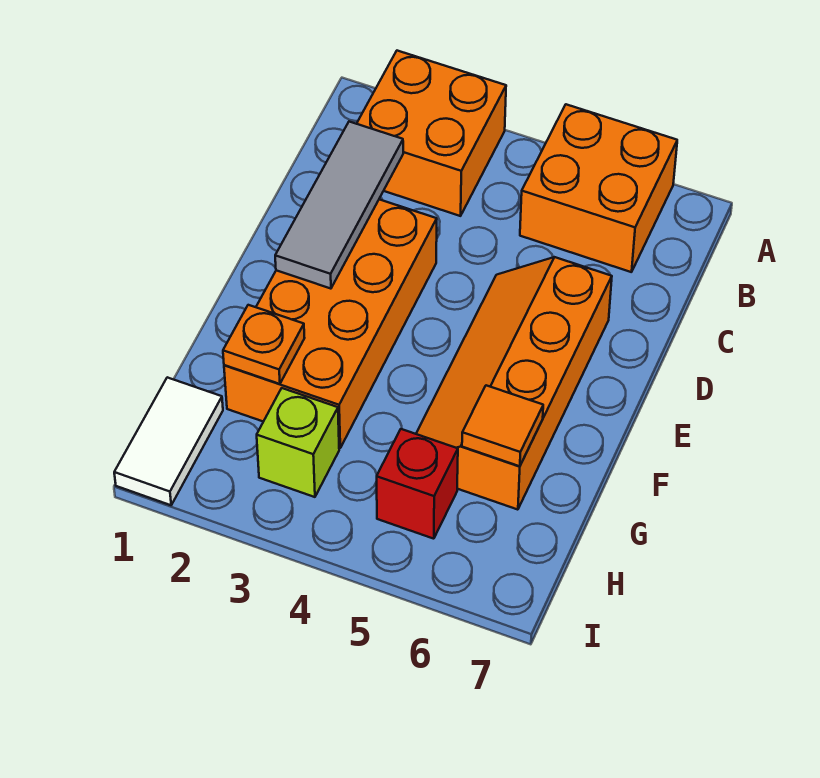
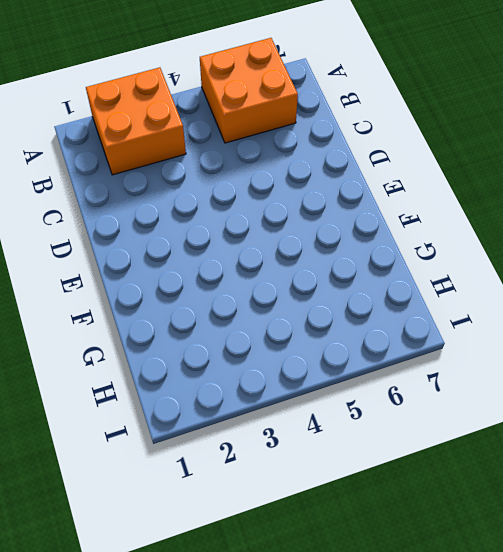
none -> orange brick D2:G3 level 1
none -> orange slope D5:G6 level 1 top 6

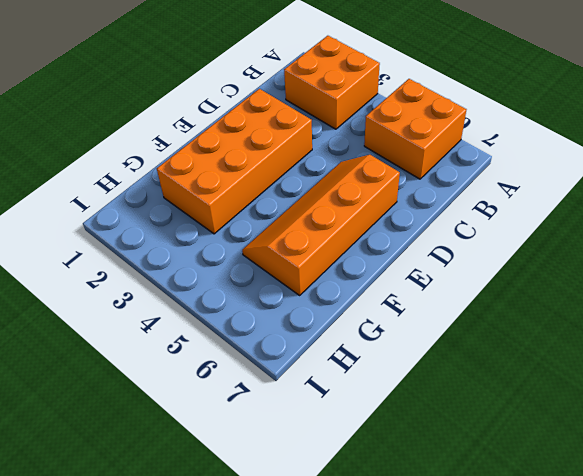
none -> white tile H1:I1 level 1
none -> lime brick H3 level 1

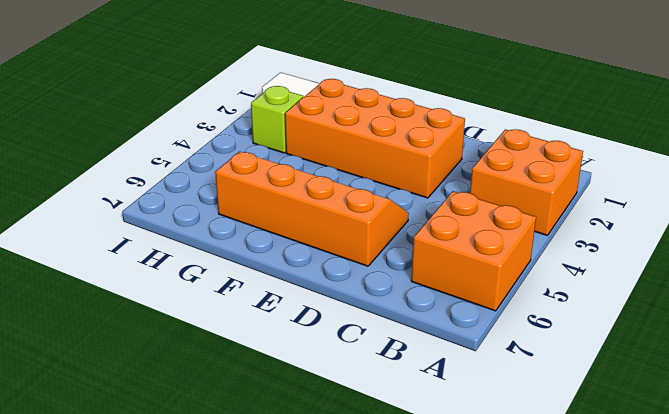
none -> red brick H5 level 1
none -> grey tile C2:E2 level 2

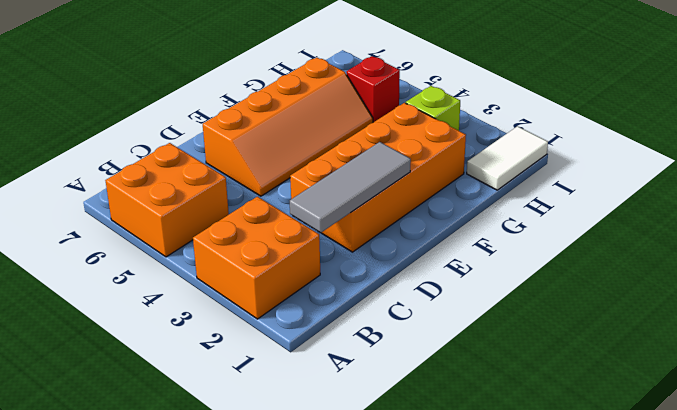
none -> orange plate G2 level 2
none -> orange tile G6 level 2

